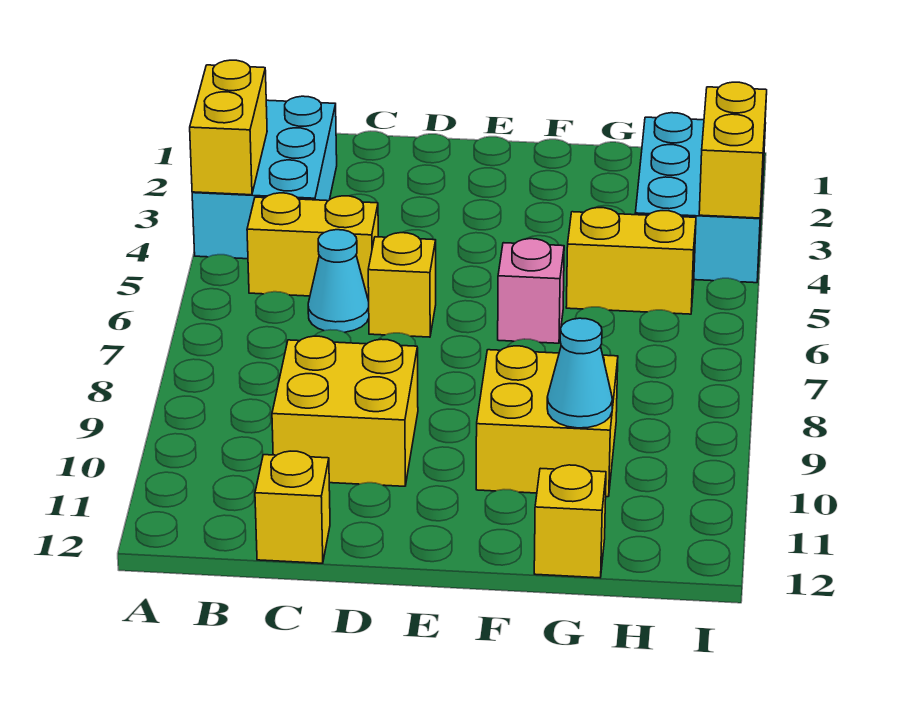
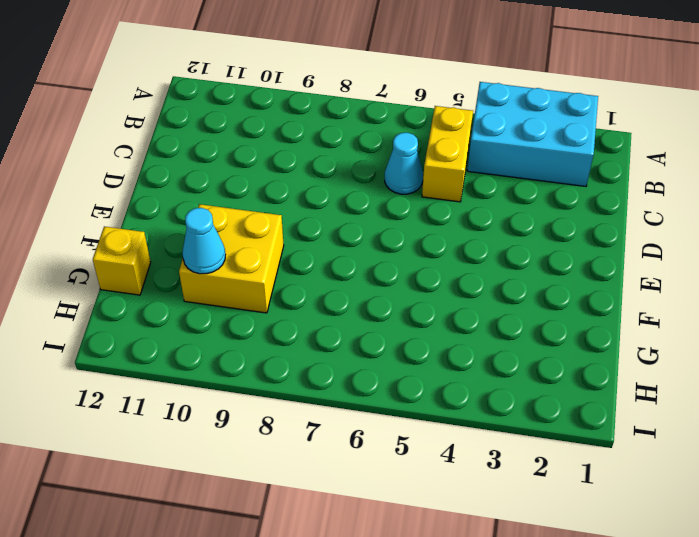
none -> yellow brick C9:D10 level 1
none -> yellow brick C12 level 1
none -> yellow brick D6 level 1

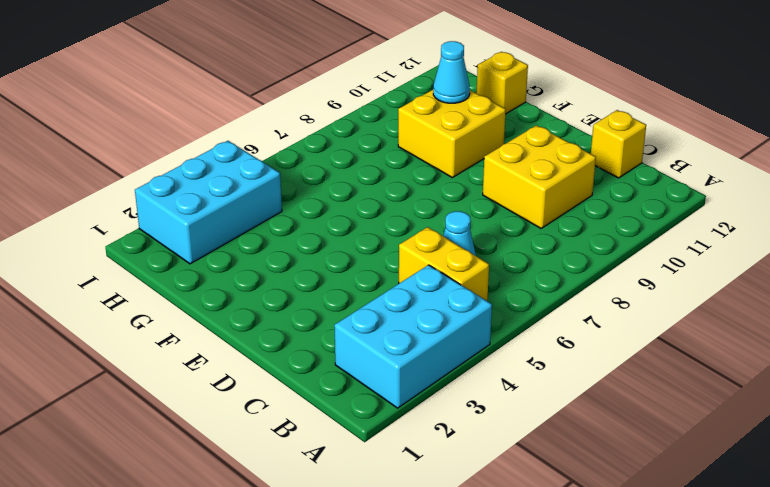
none -> yellow brick D6 level 1
none -> pink brick F6 level 1
none -> yellow brick G5:H5 level 1

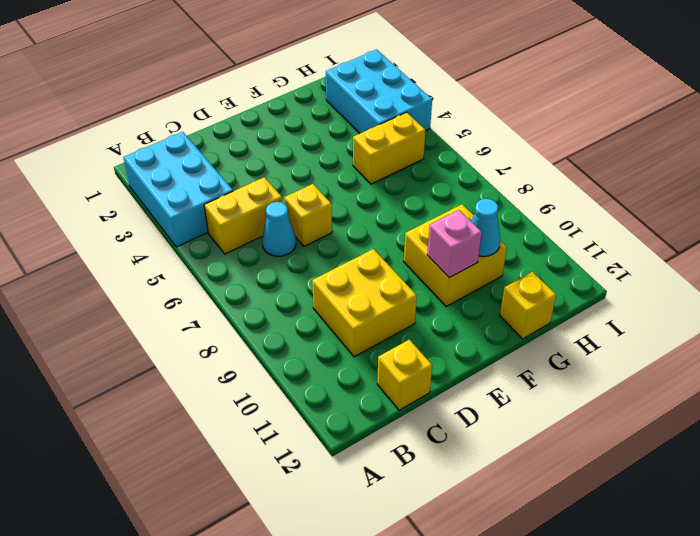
pink brick F10 level 2 -> pink brick F6 level 1
none -> yellow brick A3:A4 level 2
none -> yellow brick I3:I4 level 2

